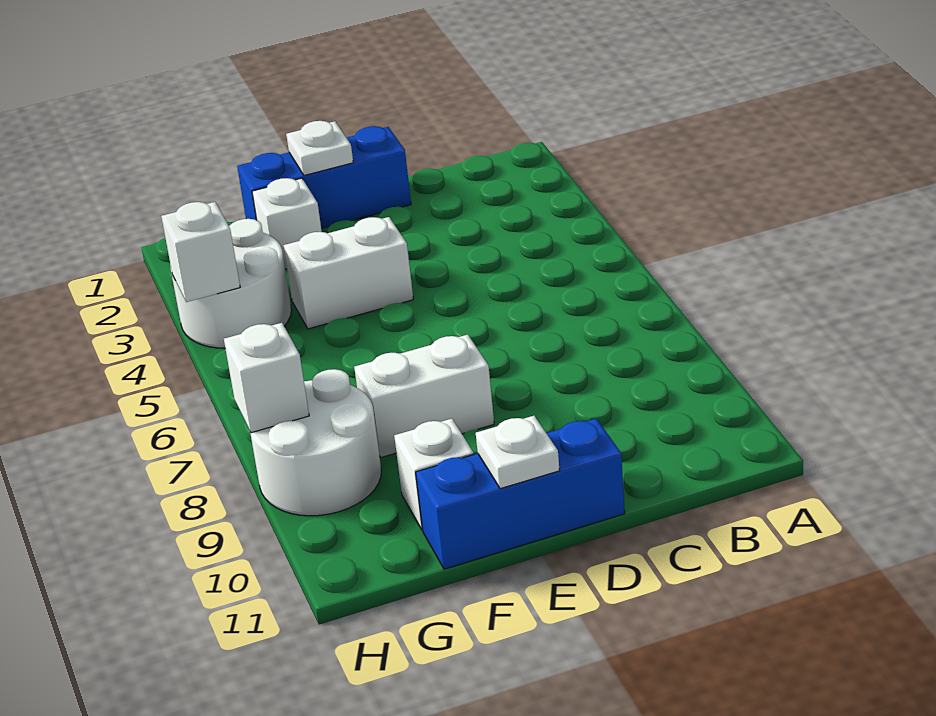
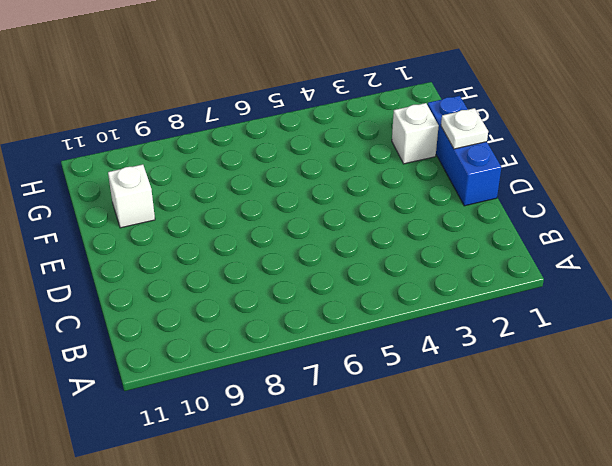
none -> blue brick D11:F11 level 1
none -> white brick E4:F4 level 1
none -> white brick E8:F8 level 1

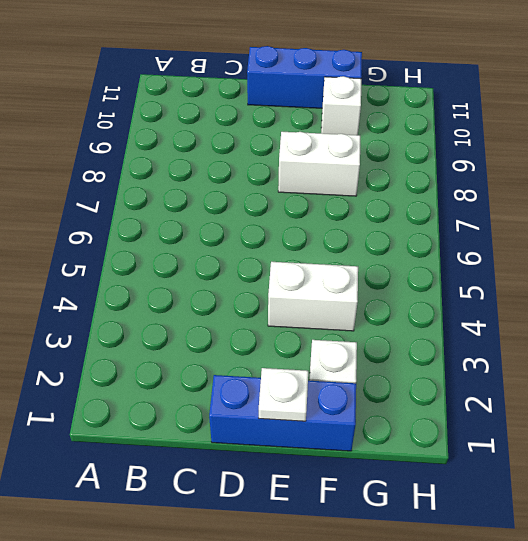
none -> white round brick G3:H4 level 1
none -> white round brick G8:H9 level 1
none -> white plate E11 level 2

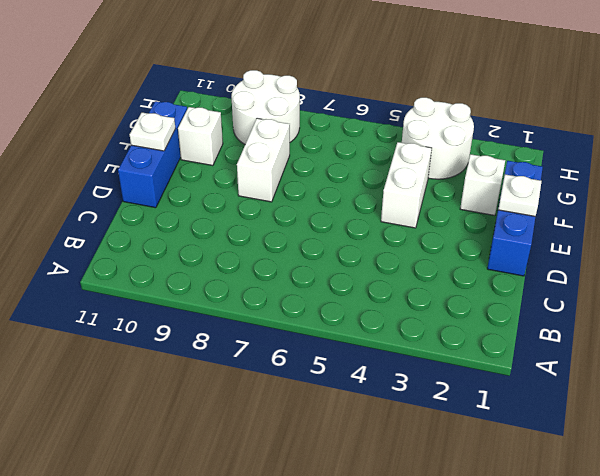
none -> white brick H4 level 2
none -> white brick H8 level 2

